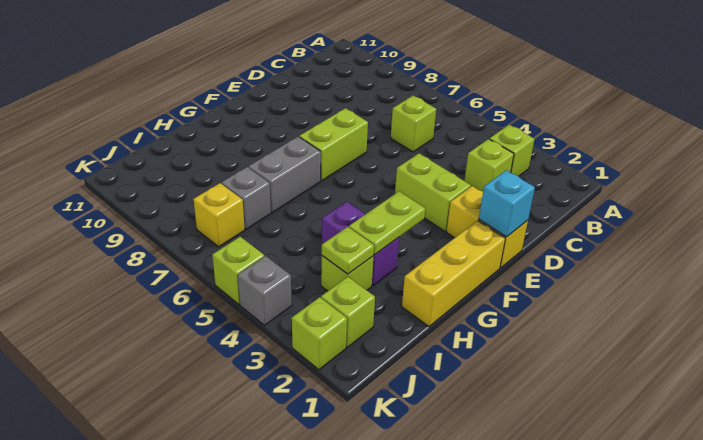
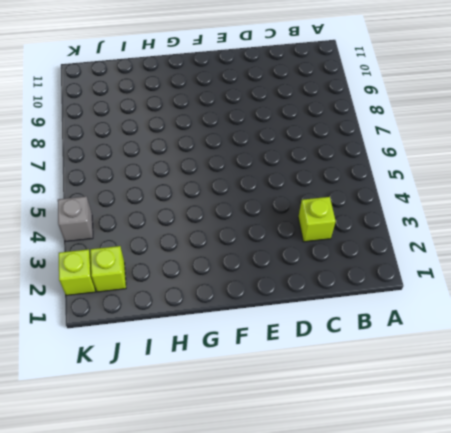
none -> lime brick B3 level 1
none -> lime brick C6 level 1
none -> yellow brick E1:E2 level 1

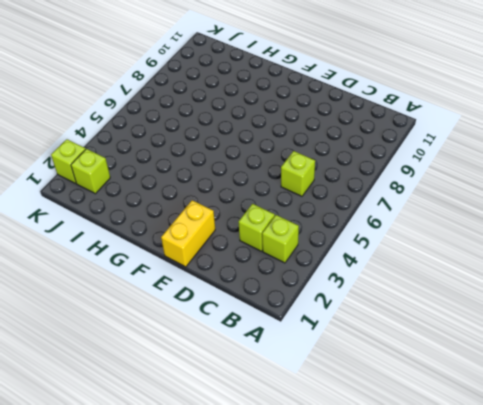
none -> lime brick E3:E4 level 1
none -> lime brick E7:F7 level 1
none -> yellow brick F1:H1 level 1

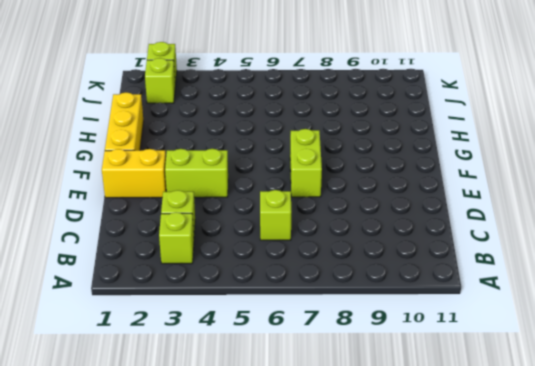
none -> grey brick G7:H7 level 1
none -> purple brick H3:H4 level 1
none -> lime brick I3 level 1

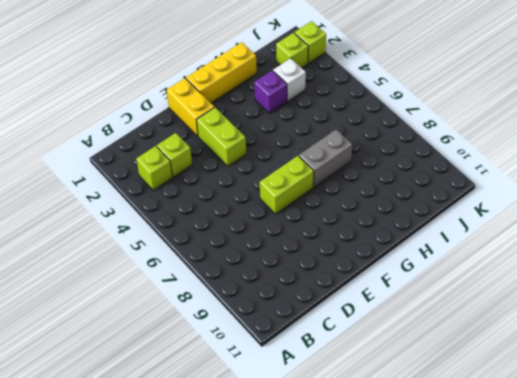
purple brick H3 level 1 -> purple brick H3:H4 level 1
white brick I3 level 1 -> lime brick I3 level 1
none -> lime brick C6 level 1
none -> grey brick I7 level 1
none -> yellow brick J7 level 1

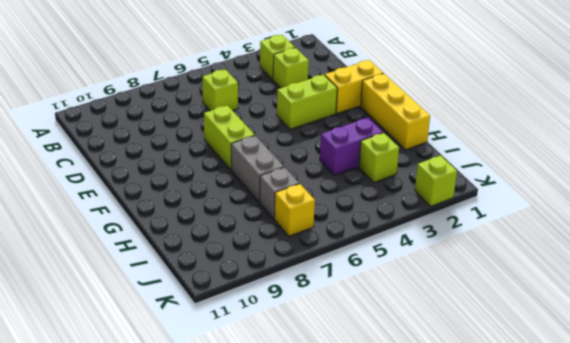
none -> lime brick J2 level 1
none -> grey brick K4 level 1
none -> lime brick K5 level 1

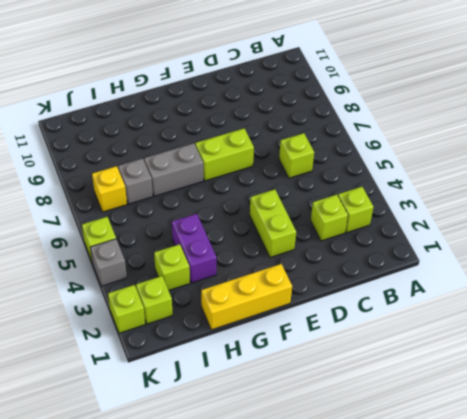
none -> yellow brick E1:E2 level 1
none -> cyan brick E1 level 2
none -> lime plate G3:H3 level 2

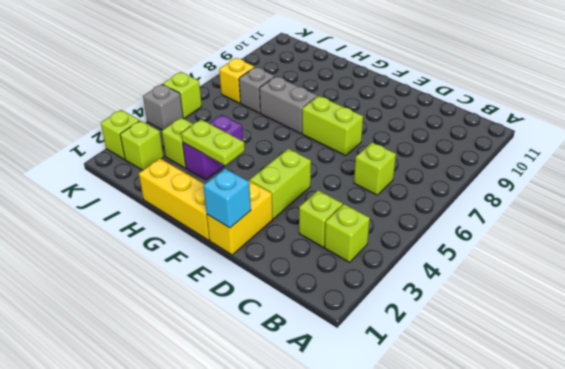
none -> lime plate I3 level 2

